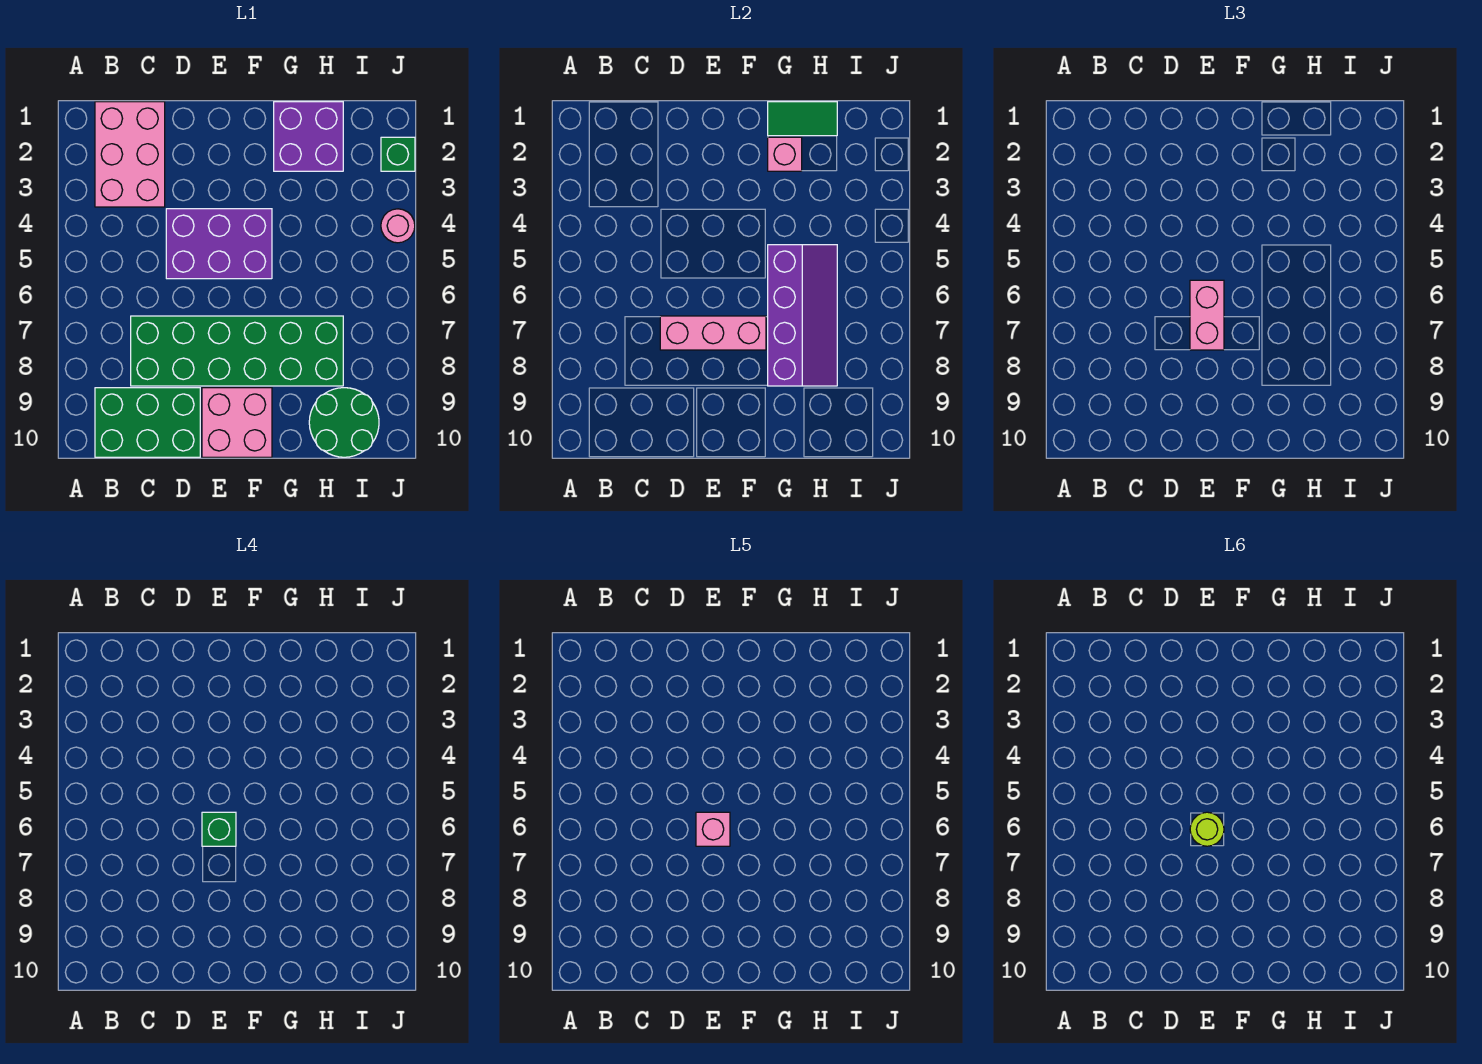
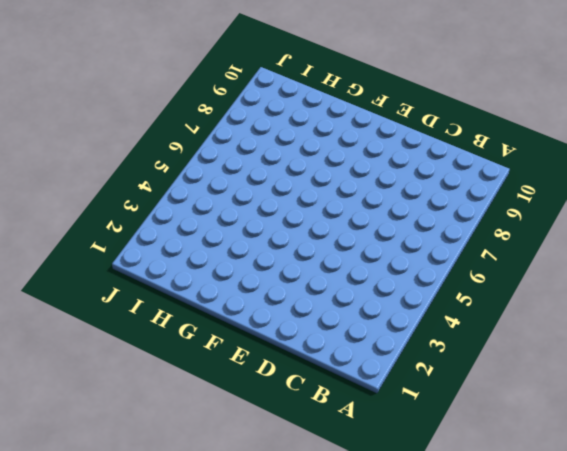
none -> pink brick B1:C3 level 1
none -> green brick B9:D10 level 1
none -> green brick C7:H8 level 1

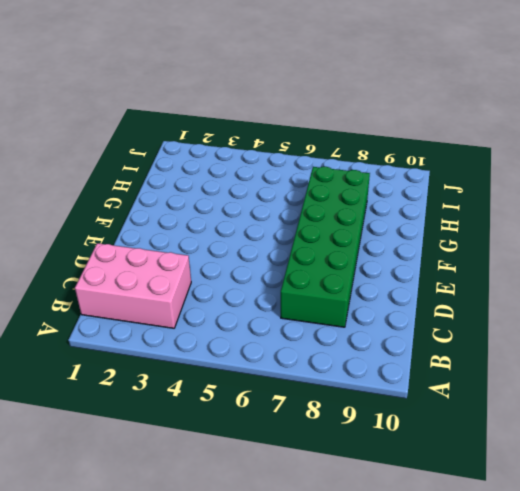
none -> green brick B9:D10 level 1
none -> purple brick D4:F5 level 1
none -> pink brick E9:F10 level 1

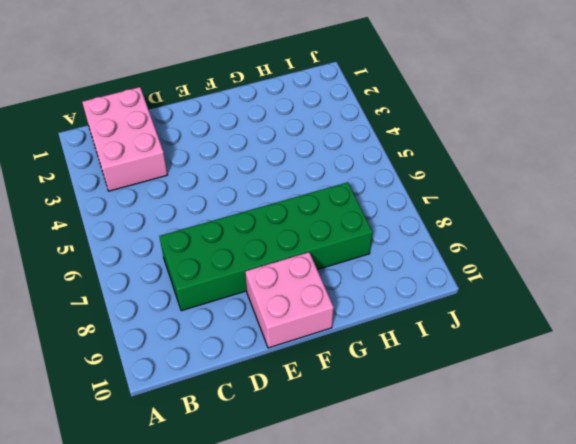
none -> green brick B9:D10 level 1
none -> purple brick D4:F5 level 1
none -> purple brick G1:H2 level 1

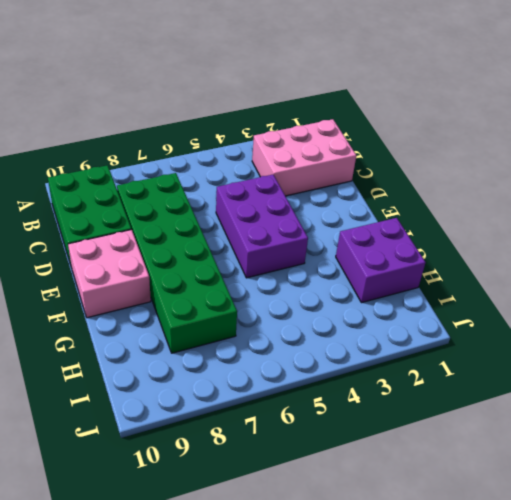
none -> green round brick H9:I10 level 1
none -> green brick J2 level 1
none -> pink round brick J4 level 1

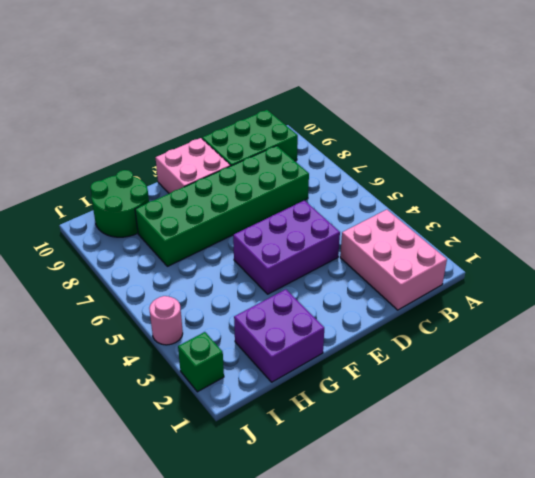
none -> pink brick D7:F7 level 2
none -> green tile G1:H1 level 2
none -> pink brick G2 level 2

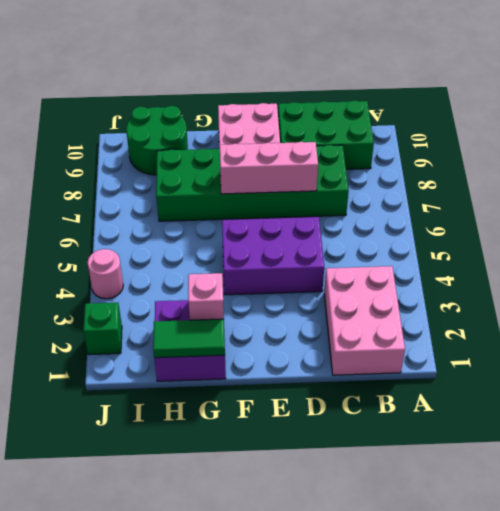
none -> purple slope G5:H8 level 2 top G
none -> pink brick E6:E7 level 3
none -> green brick E6 level 4

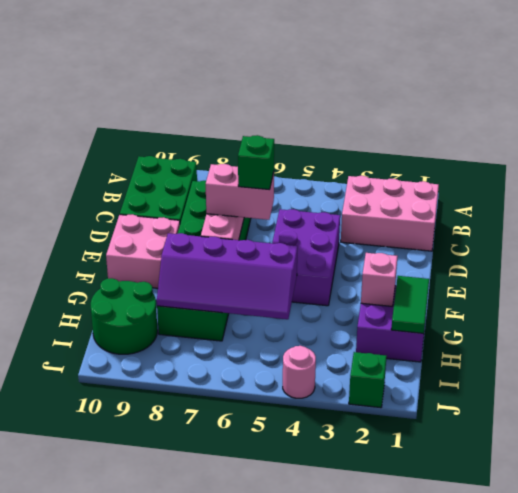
none -> pink brick E6 level 5
none -> lime round brick E6 level 6

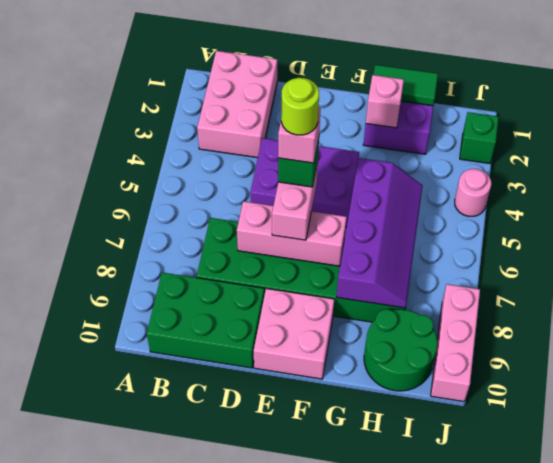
pink brick J8:J10 level 1 -> none

